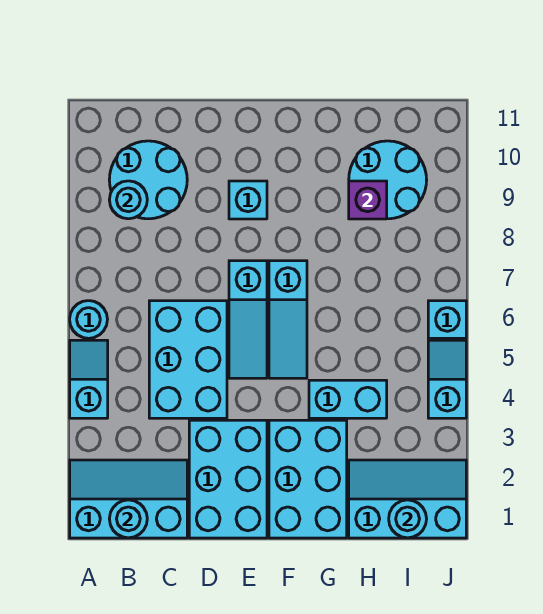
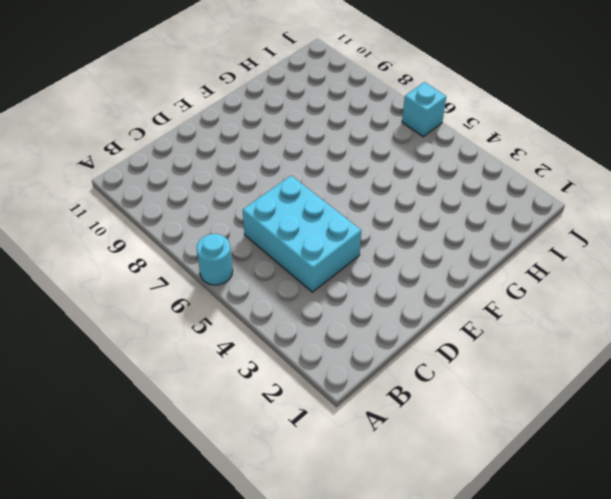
none -> cyan slope A1:C2 level 1 top 1
none -> cyan slope A4:A5 level 1 top 4
none -> cyan round brick B9:C10 level 1

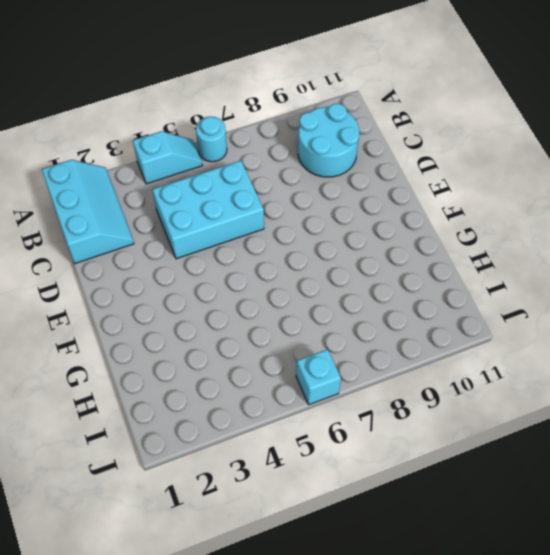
none -> cyan brick D1:E3 level 1
none -> cyan slope E5:E7 level 1 top 7
none -> cyan brick E9 level 1

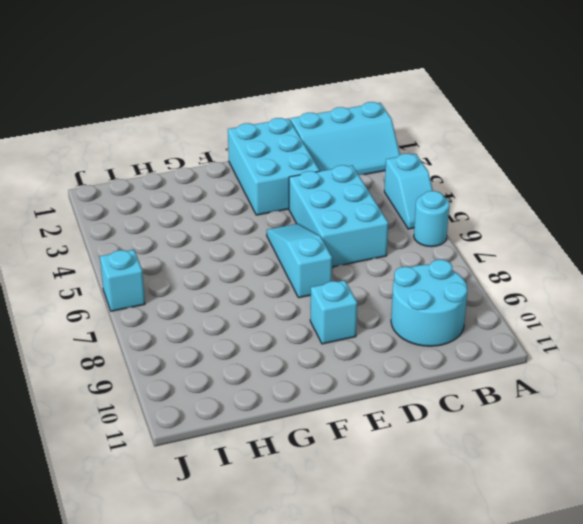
none -> cyan brick F1:G3 level 1
none -> cyan slope F5:F7 level 1 top 7
none -> cyan brick G4:H4 level 1

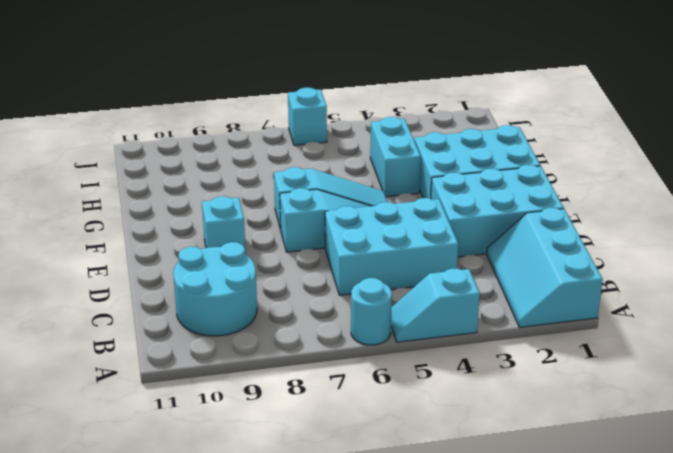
none -> cyan slope H1:J2 level 1 top 1
none -> cyan round brick H9:I10 level 1
none -> cyan slope J4:J5 level 1 top 4

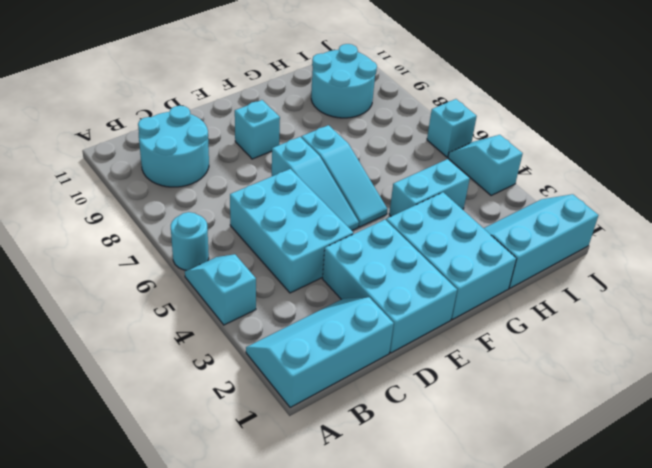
none -> cyan round brick B1 level 2
none -> cyan round brick B9 level 2
none -> purple brick H9 level 2

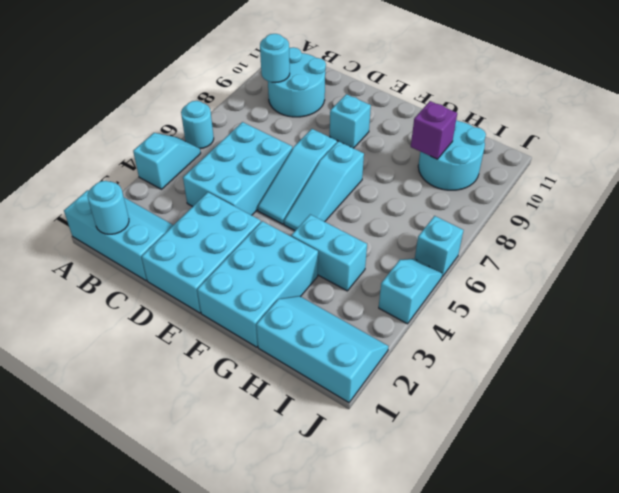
none -> cyan round brick I1 level 2

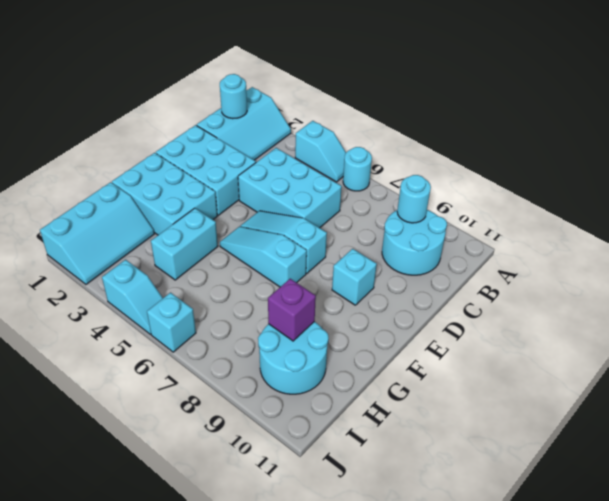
none -> cyan round brick I1 level 2

